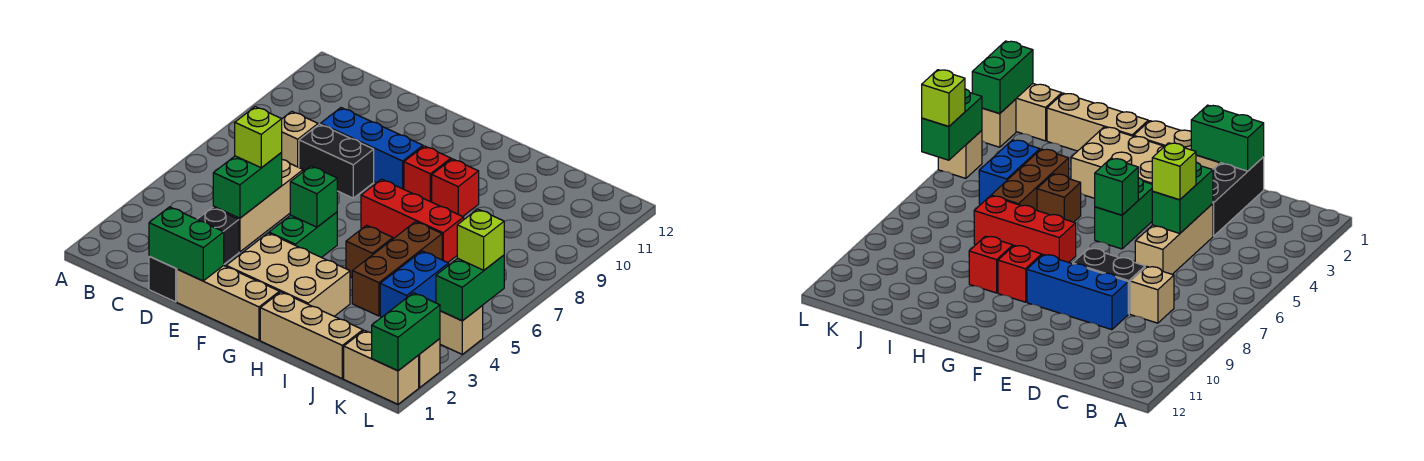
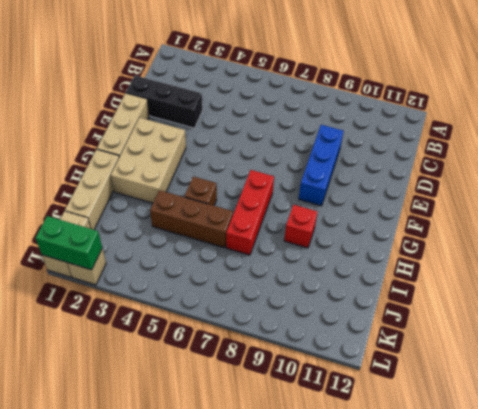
none -> tan brick C8 level 1
none -> tan brick D4:D6 level 1
none -> black brick D8:E8 level 1

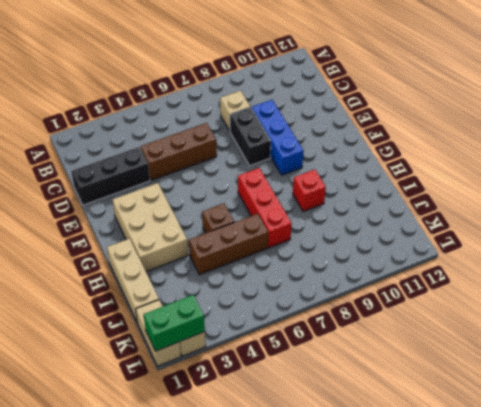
brown brick D4:D6 level 1 -> tan brick D4:D6 level 1
none -> tan brick E1:G1 level 1
none -> green brick F4:F5 level 1
none -> red brick G9 level 1

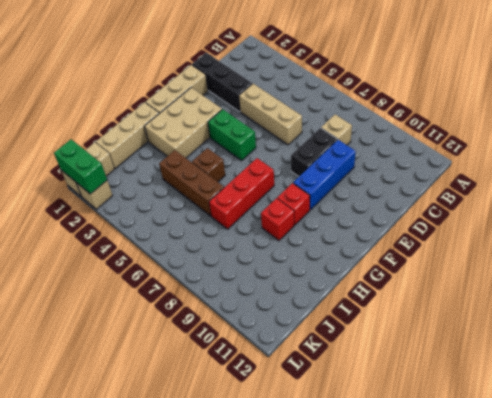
none -> blue brick J4:J5 level 1
none -> tan brick L4 level 1
none -> green brick D1:E1 level 2

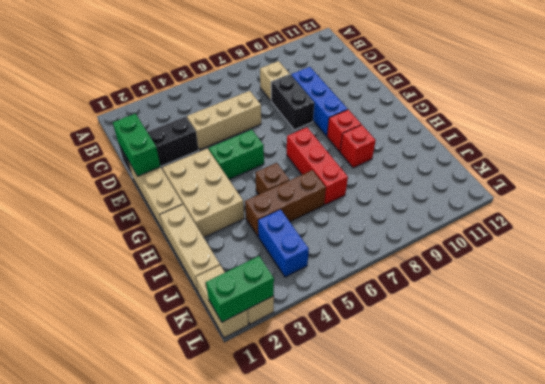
blue brick J4:K4 level 1 -> blue brick J4:J5 level 1
none -> tan brick L4 level 1
none -> green brick D4:D5 level 2
none -> green brick F5 level 2

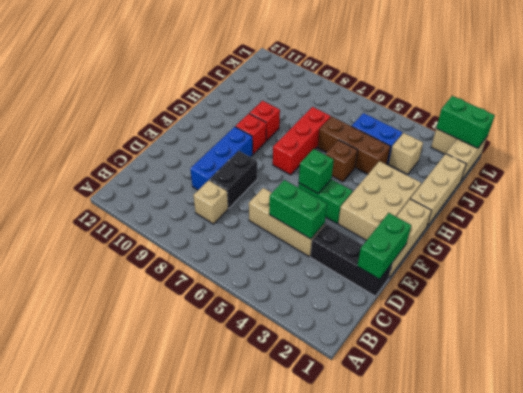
tan brick J3 level 1 -> tan brick L4 level 1
none -> green brick L4:L5 level 2
none -> lime brick D5 level 3
none -> lime brick L5 level 3

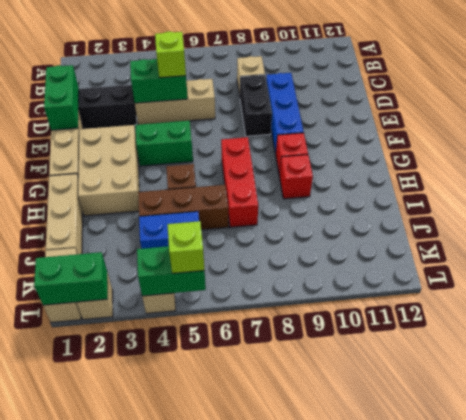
none -> green brick F5 level 2

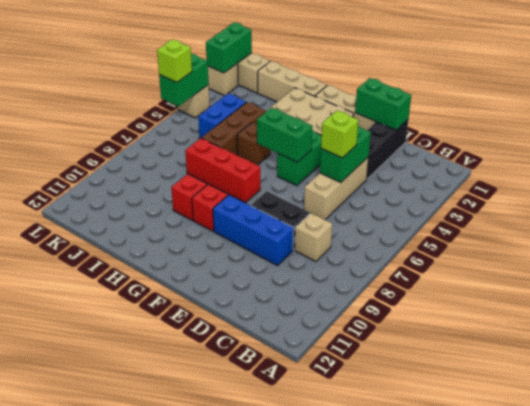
green brick F5:G5 level 2 -> green brick F5 level 2

